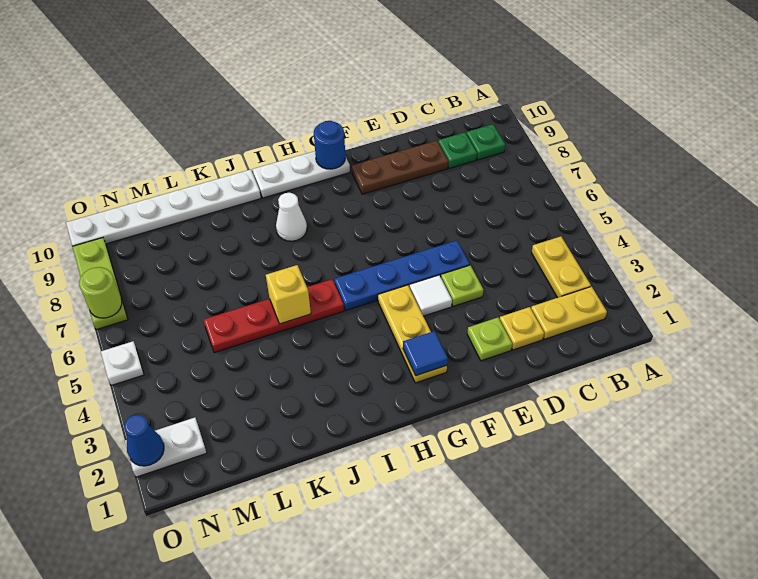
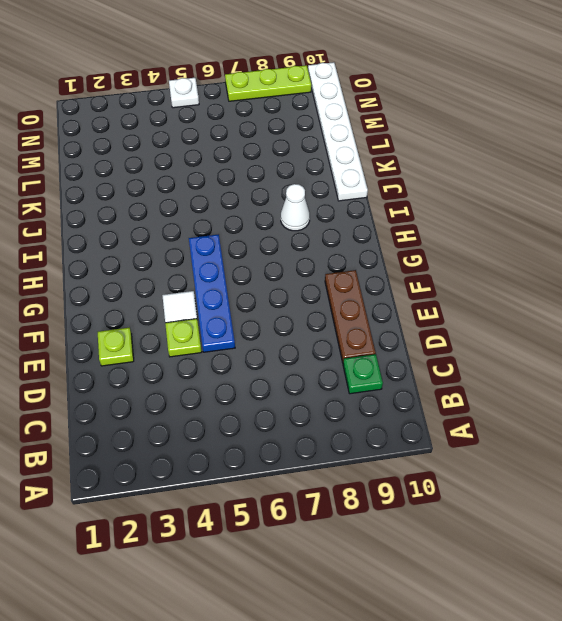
none -> yellow plate B2:C2 level 1
none -> yellow plate B3:B4 level 1
none -> green plate B9 level 1

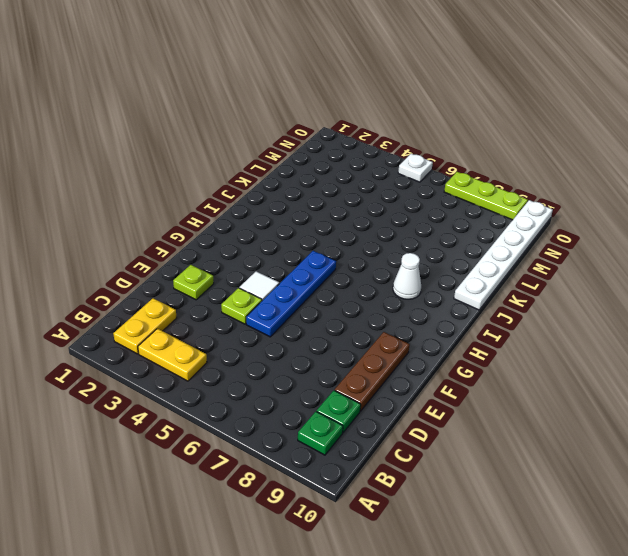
none -> yellow plate D2 level 1
none -> yellow plate G2:G4 level 1
none -> white plate G10:I10 level 1

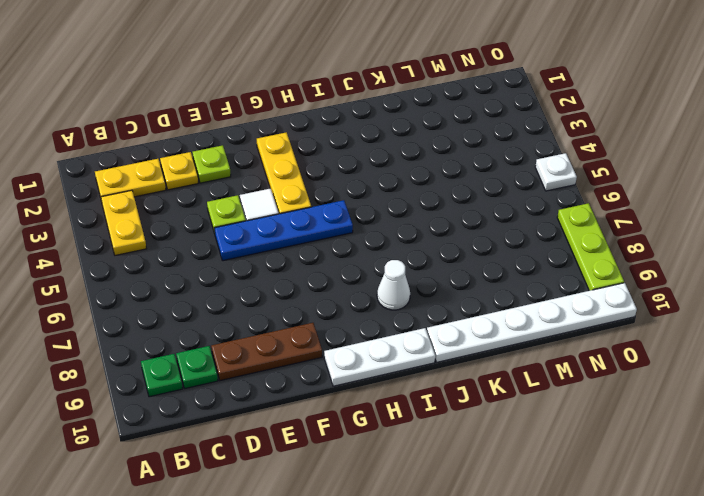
none -> red plate I5:L5 level 1
none -> white plate N2:O2 level 1
none -> blue tile G2 level 2

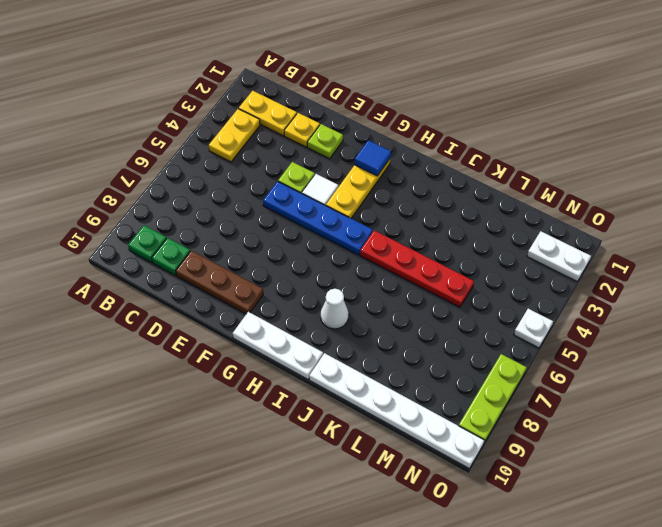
none -> blue round brick G10 level 2
none -> yellow brick J5 level 2
none -> blue cone O2 level 2

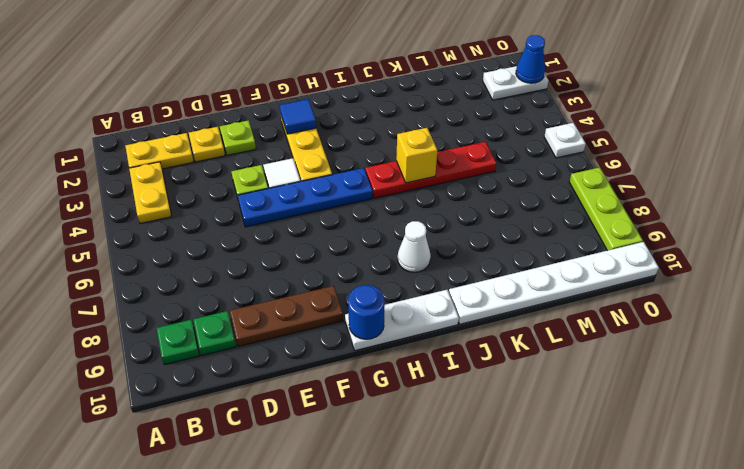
none -> lime round brick O7 level 2

